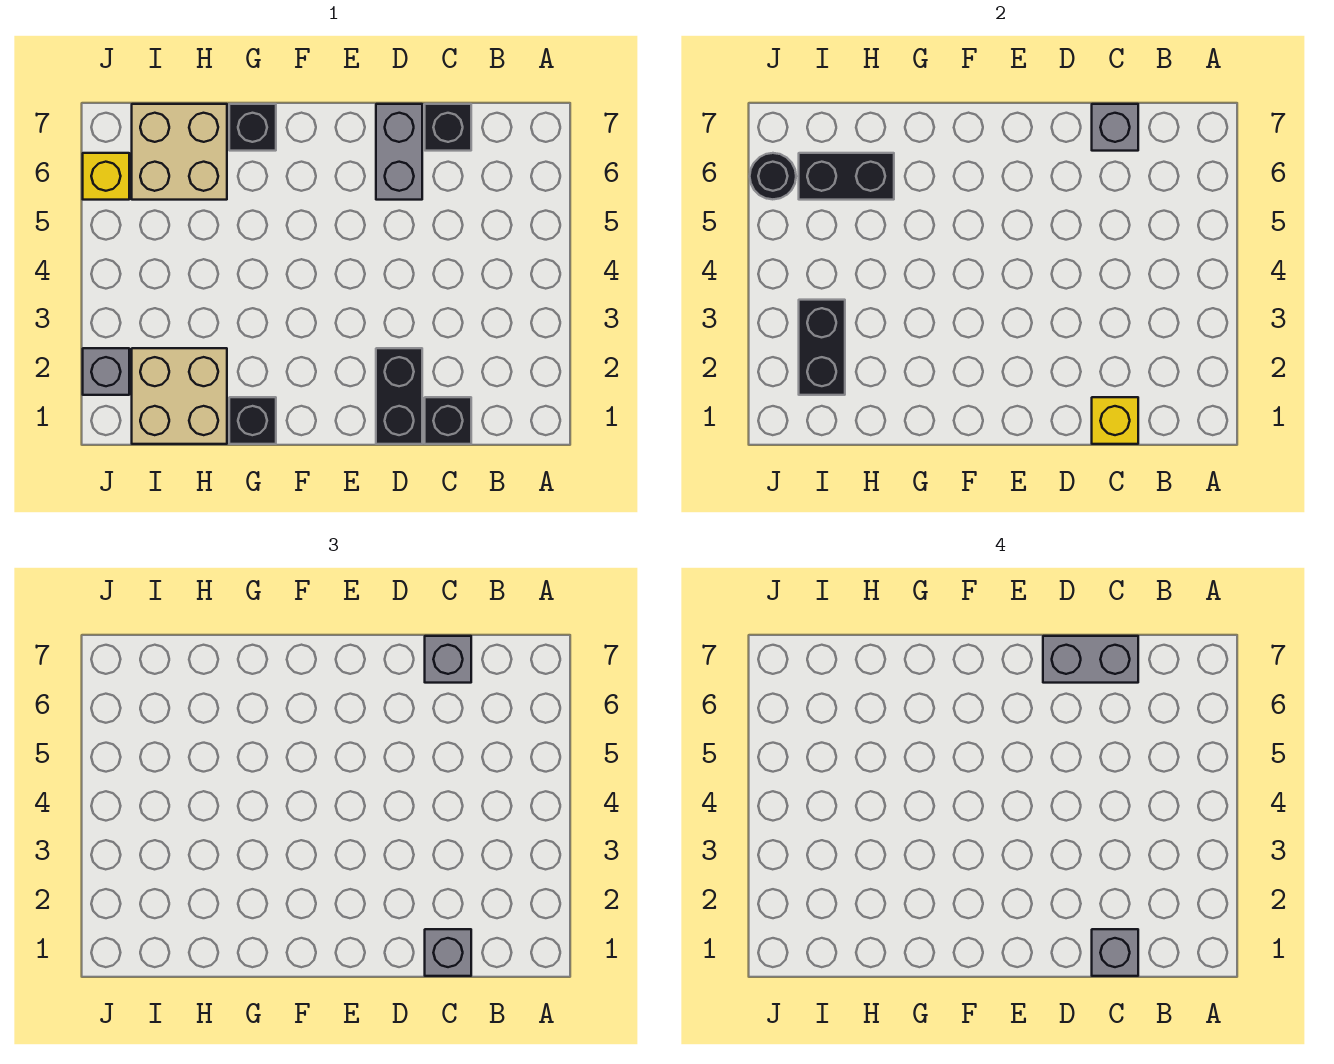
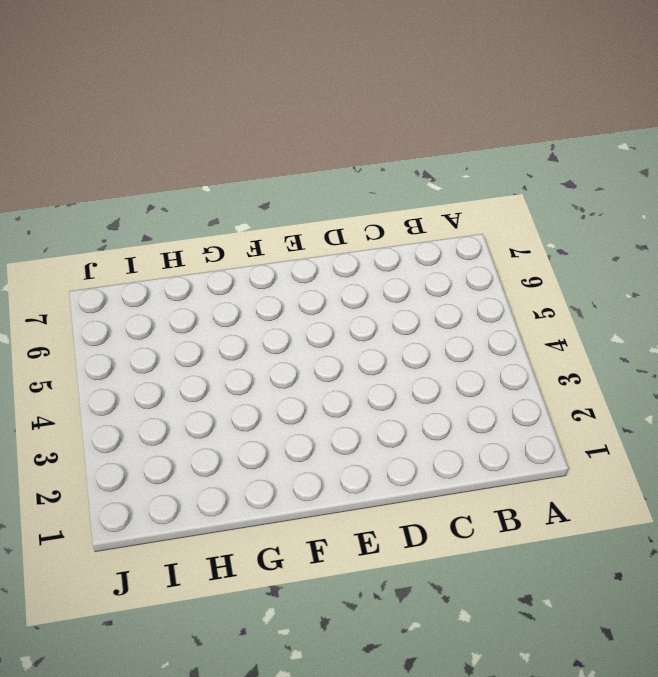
none -> black brick C1 level 1
none -> black brick C7 level 1
none -> black brick D1:D2 level 1

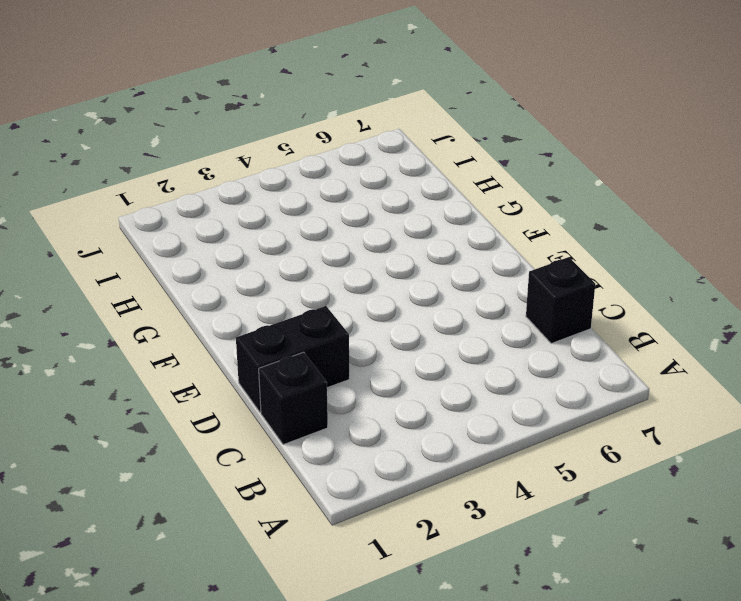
none -> grey brick D6:D7 level 1
none -> black brick G1 level 1
none -> black brick G7 level 1

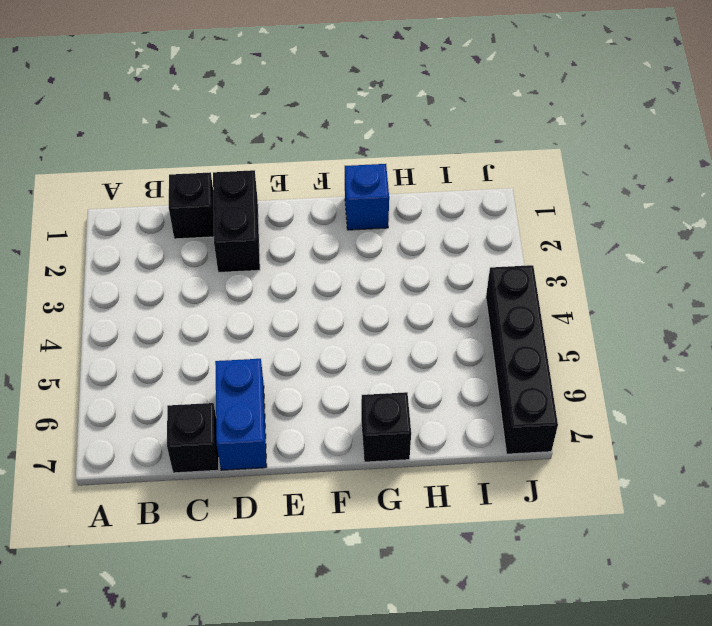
blue brick D6:D7 level 1 -> grey brick D6:D7 level 1
blue brick G1 level 1 -> black brick G1 level 1
black brick J4:J7 level 1 -> yellow brick J6 level 1
none -> tan brick H1:I2 level 1
none -> tan brick H6:I7 level 1
none -> grey brick J2 level 1

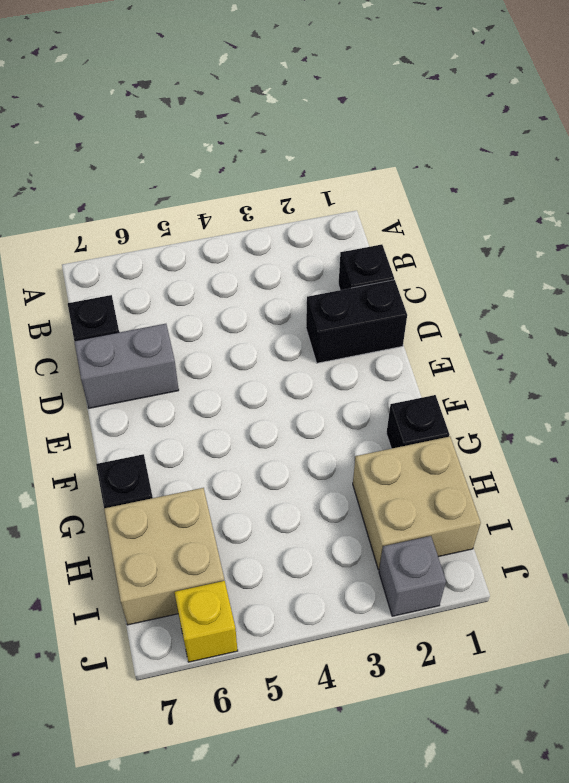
none -> yellow brick C1 level 2
none -> grey brick C7 level 2
none -> black brick H6:I6 level 2

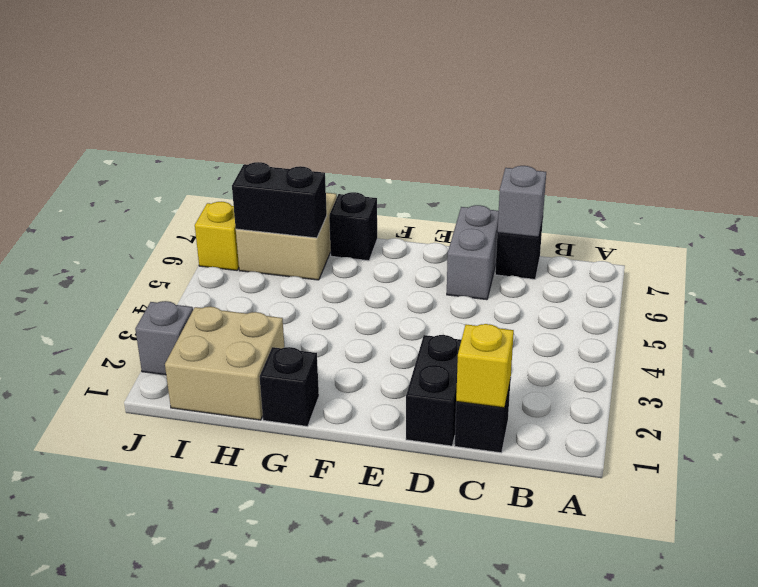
none -> black brick I2:I3 level 2
none -> black round brick J6 level 2
none -> grey brick C1 level 3

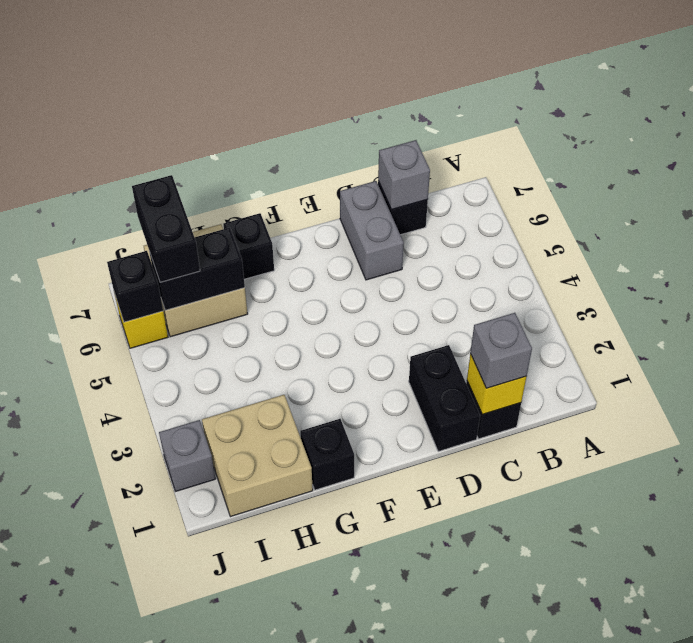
black brick I6:I7 level 3 -> black brick I2:I3 level 2
black brick J6 level 2 -> black round brick J6 level 2
none -> grey brick C7 level 3
none -> grey brick C1 level 4
none -> grey brick C7:D7 level 4

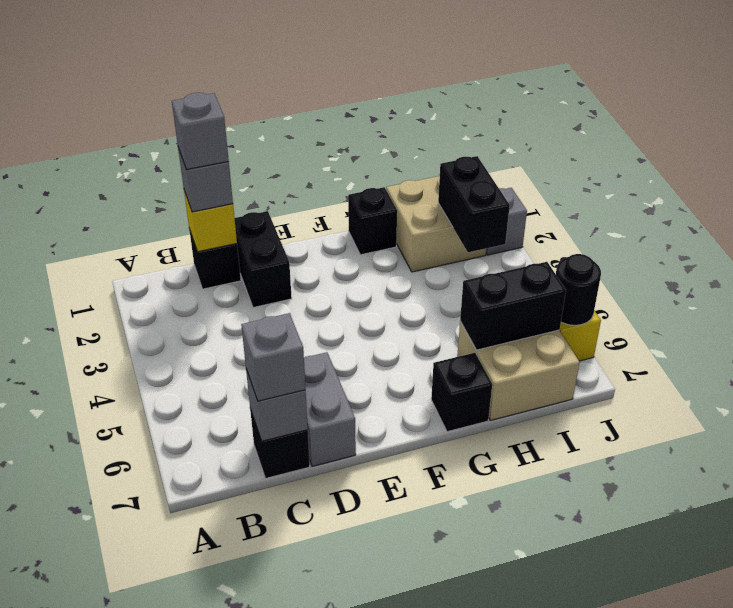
none -> grey brick C7:D7 level 4

